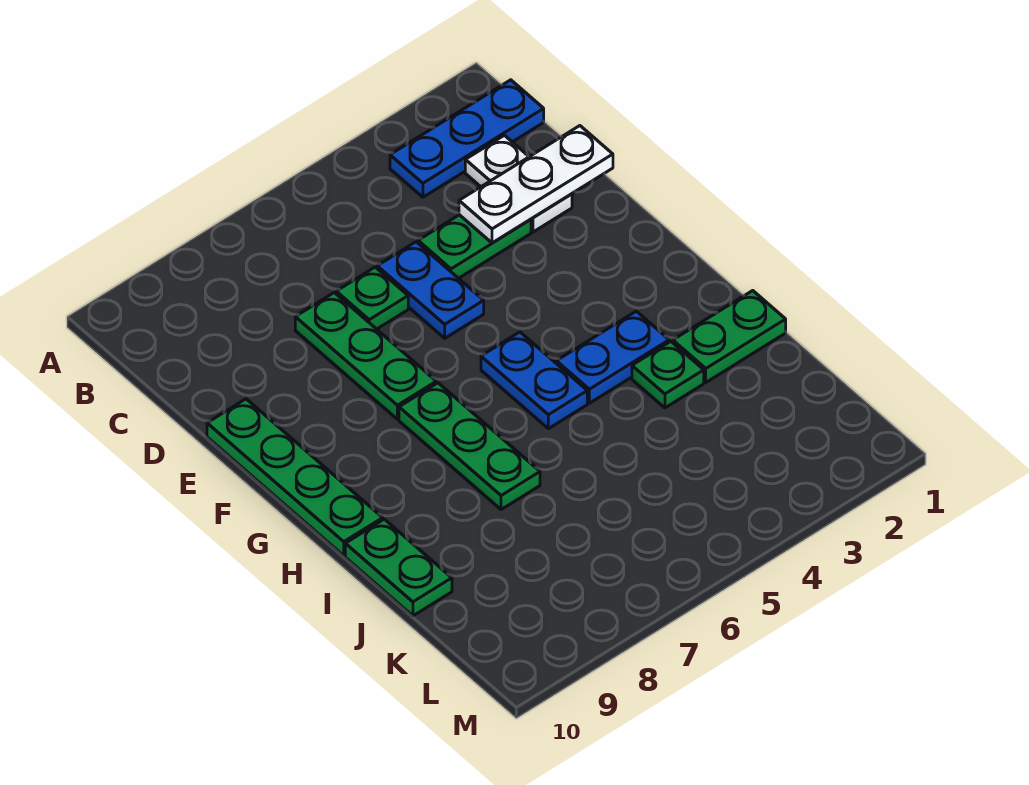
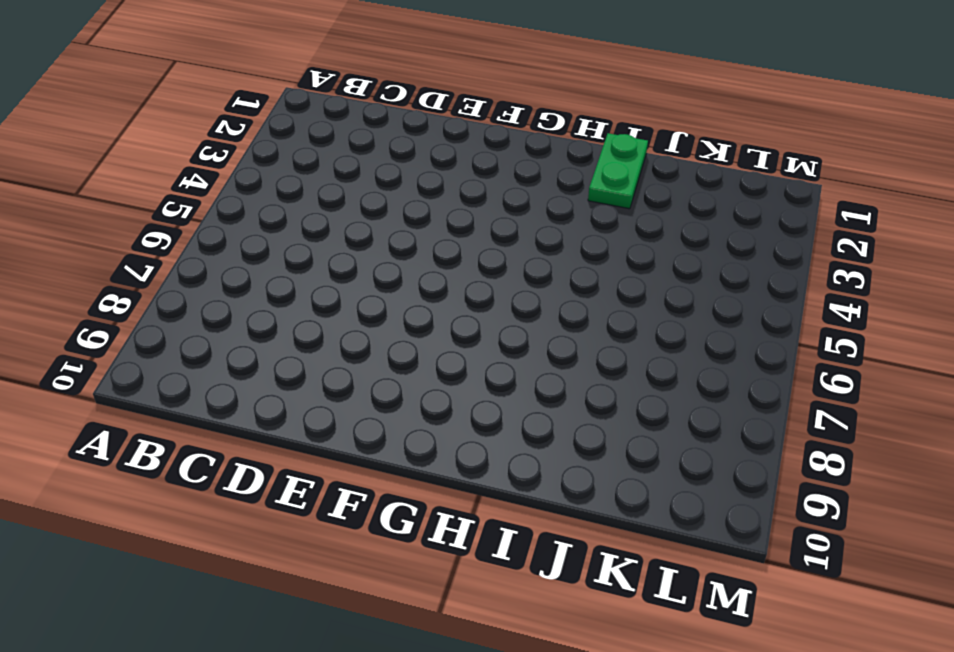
none -> blue plate B1:B3 level 1
none -> white plate C2:D2 level 1
none -> green plate D3:D4 level 1

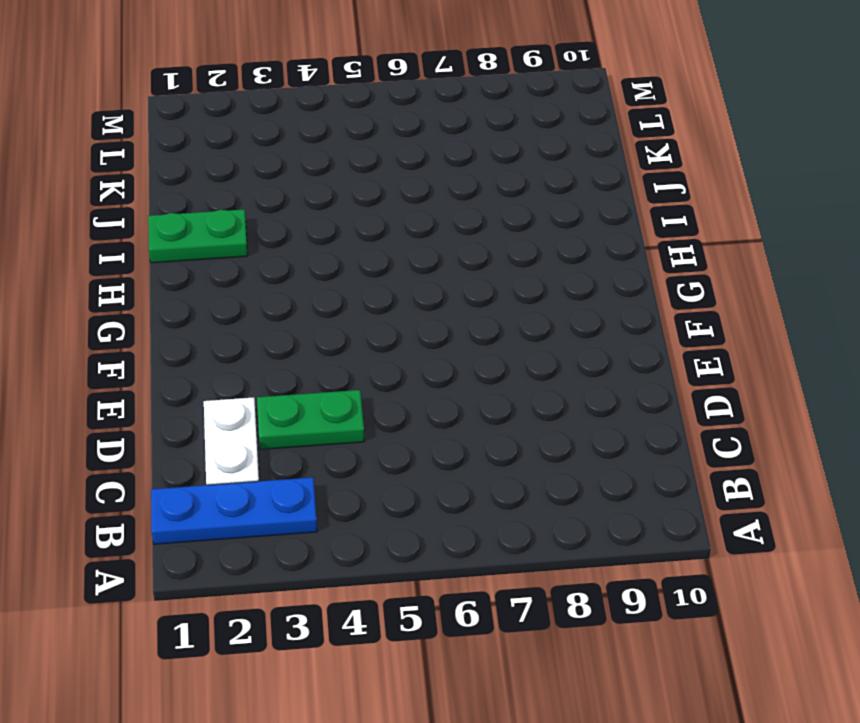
none -> blue plate D5:E5 level 1
none -> green plate D6 level 1
none -> green plate D7:F7 level 1

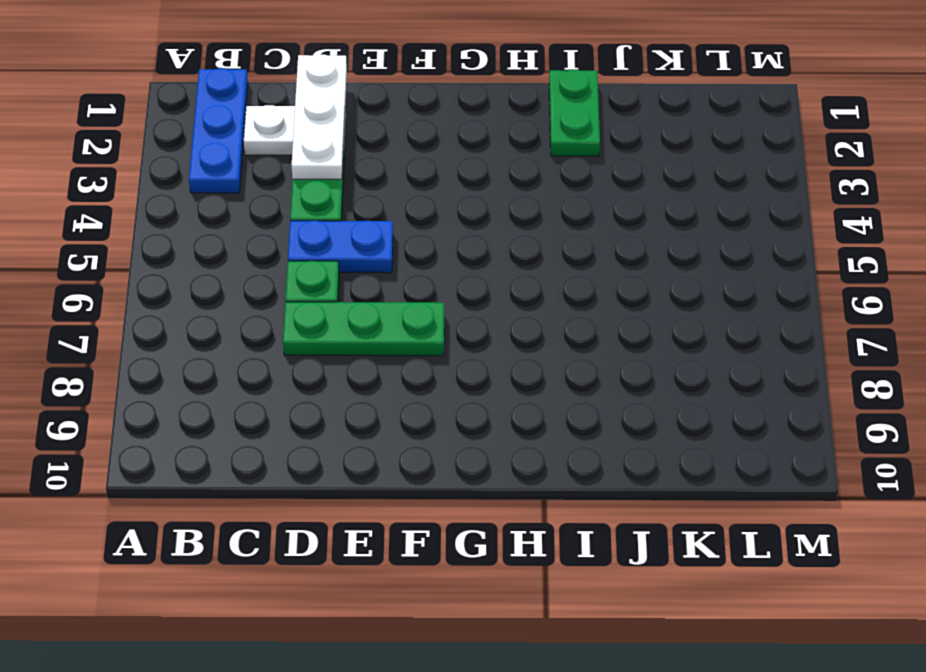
none -> green plate E10:H10 level 1
none -> blue plate G5:H5 level 1
none -> green plate G7:I7 level 1

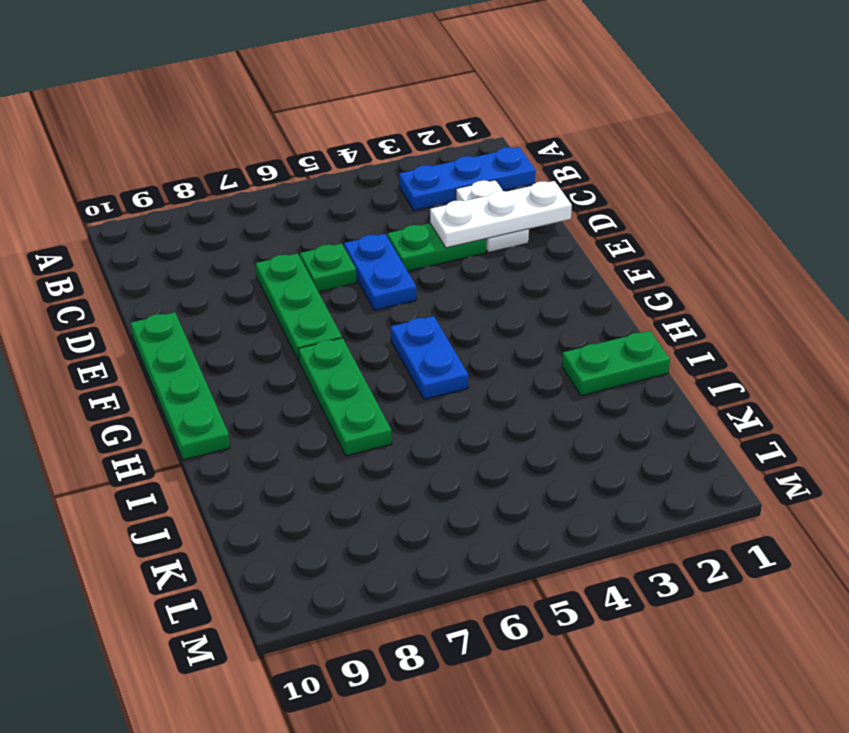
none -> blue plate H3:H4 level 1
none -> green plate I3 level 1
none -> green plate I10:J10 level 1

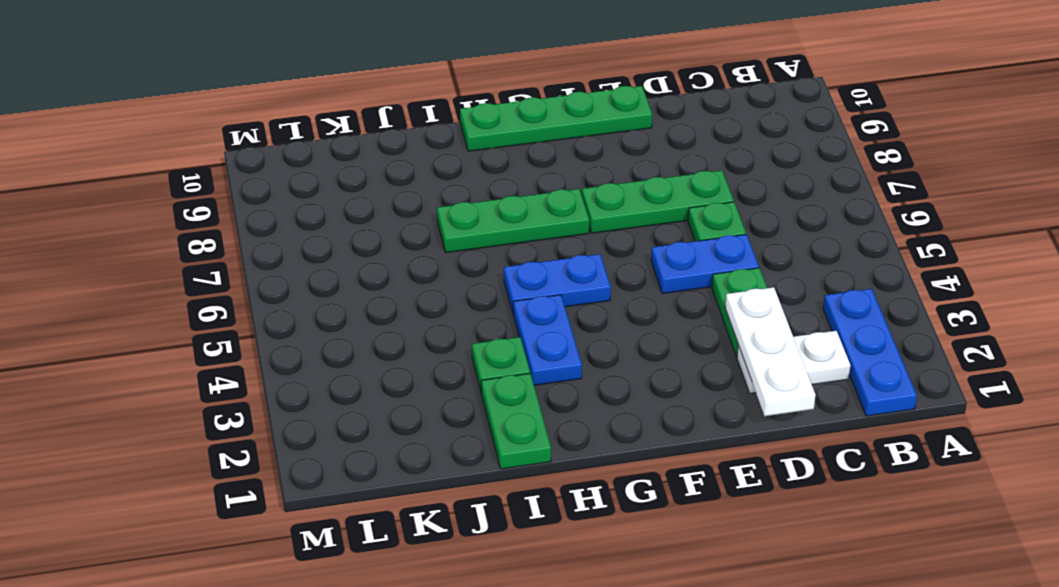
none -> green plate I10:J10 level 1

